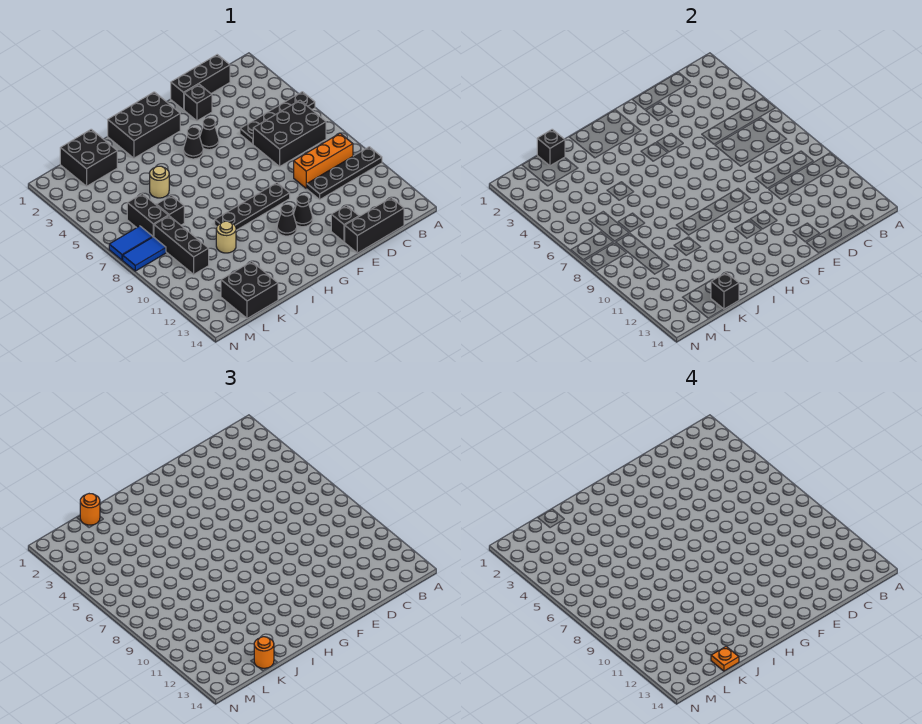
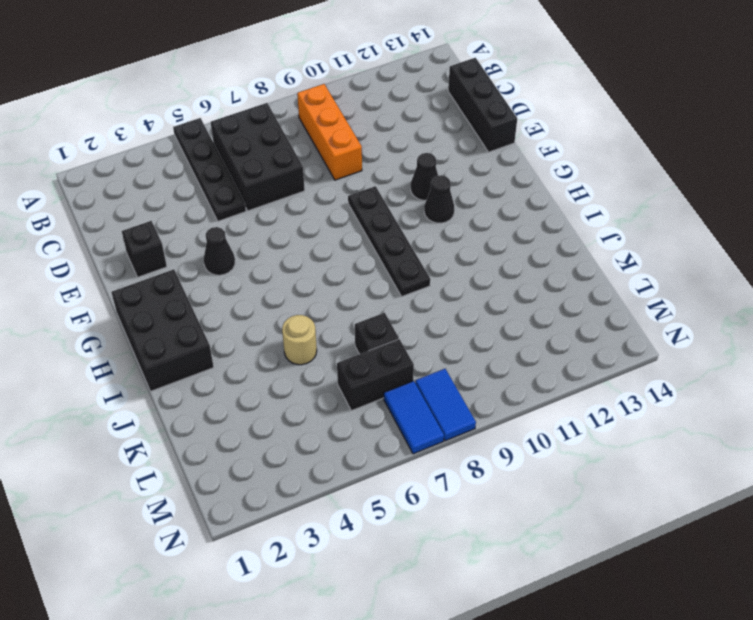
none -> black plate A10:D10 level 1
none -> black brick C1:E1 level 1
none -> black brick E13 level 1

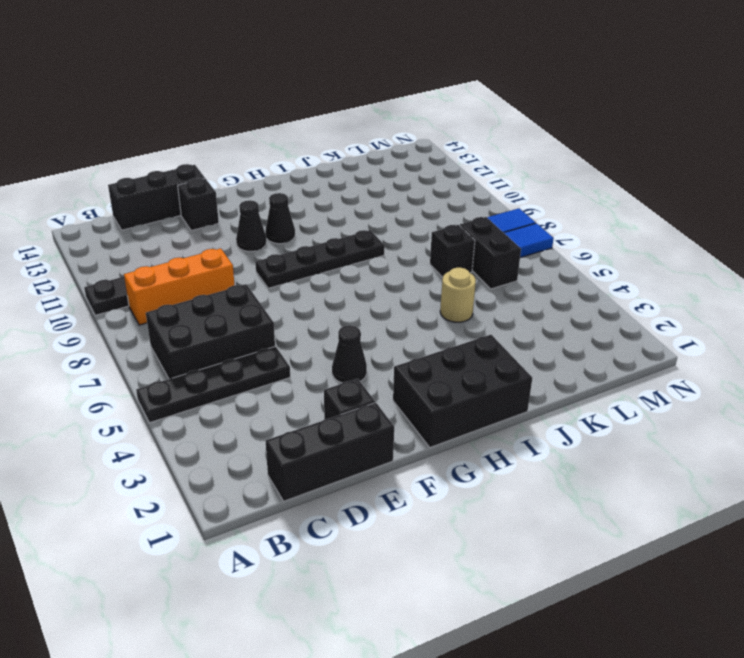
none -> black cone G4 level 1
none -> tan round brick J10 level 1
none -> black brick K1:L2 level 1

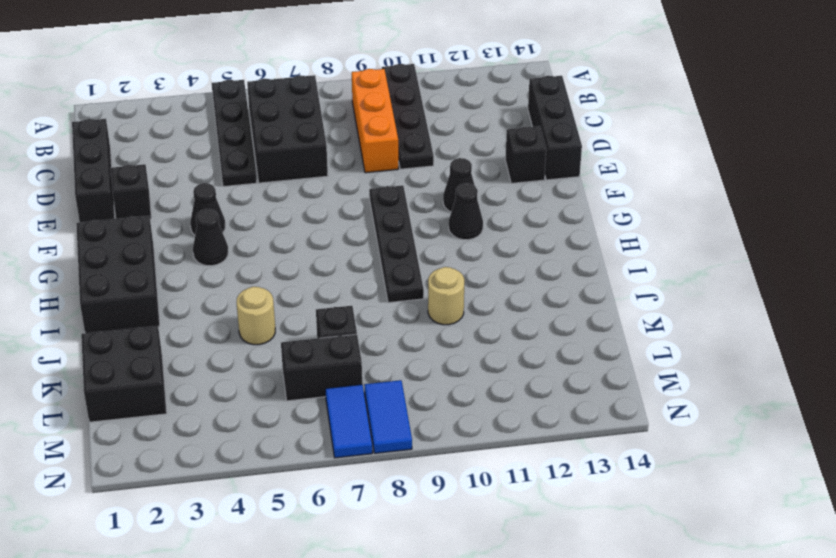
none -> black brick K13:L14 level 1
none -> black brick L8:L10 level 1
none -> black brick K1 level 2

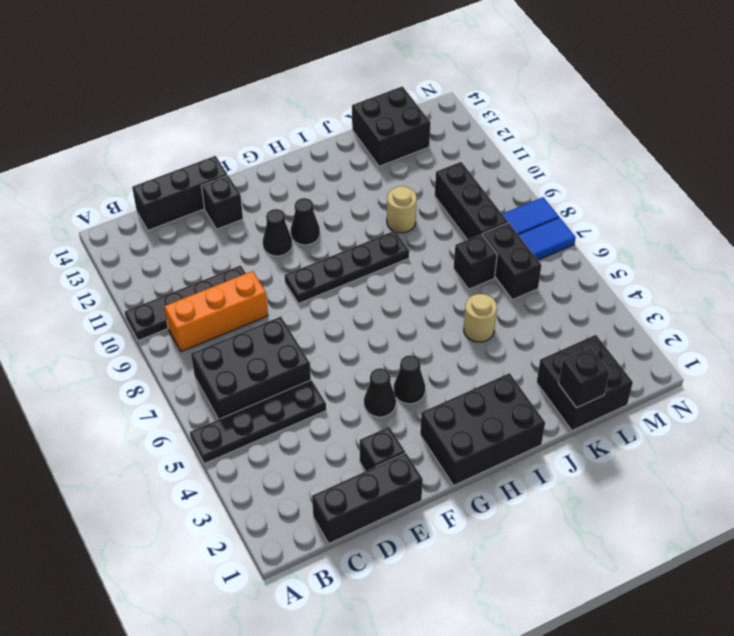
none -> black brick K14 level 2
none -> orange round brick K1 level 3
none -> orange round brick K14 level 3

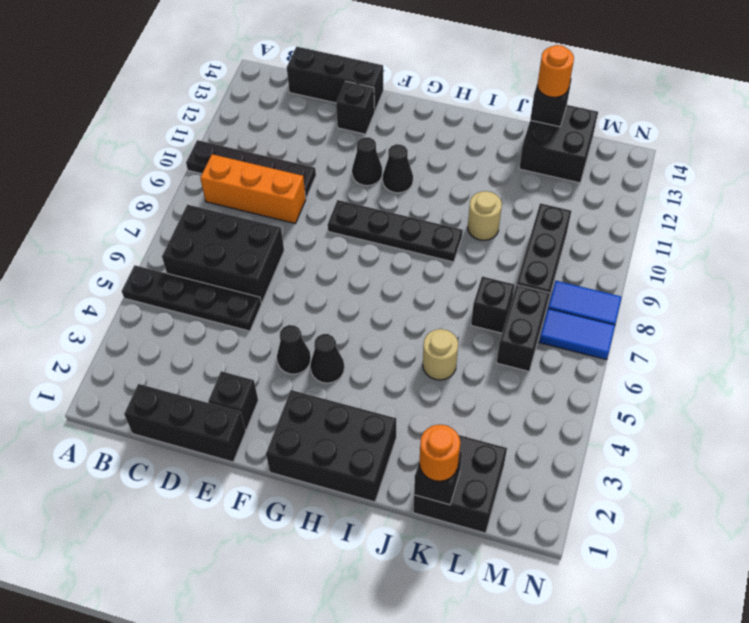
none -> orange plate K14 level 4

